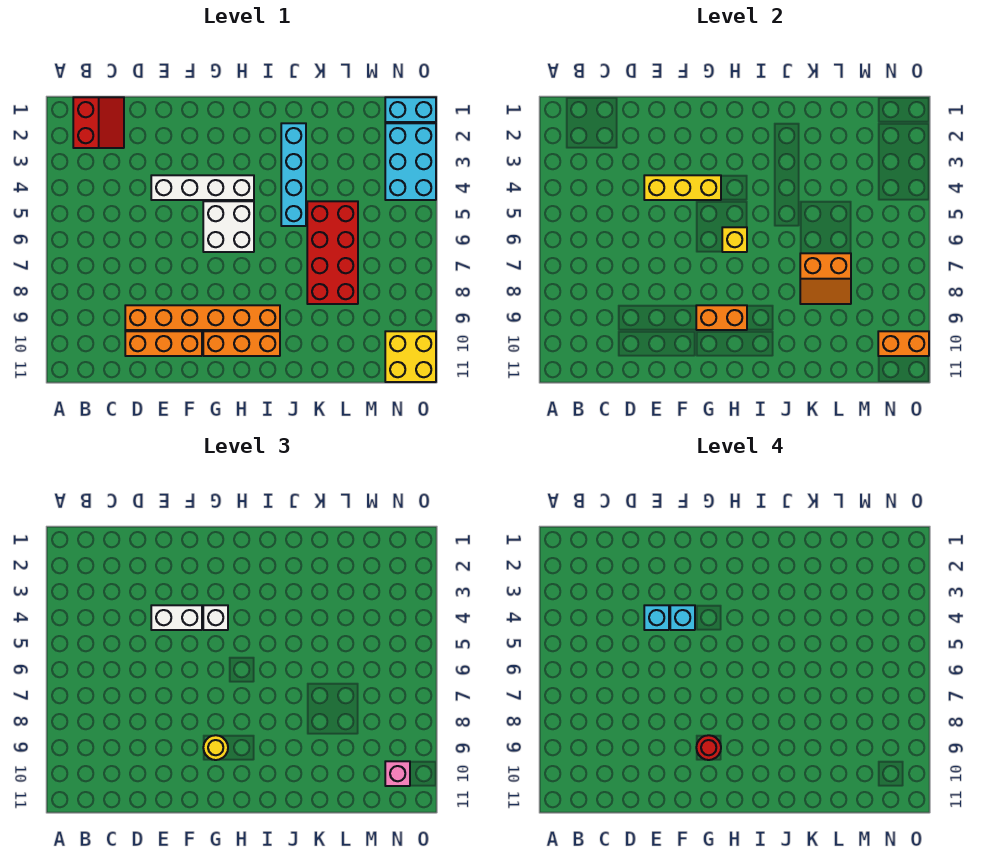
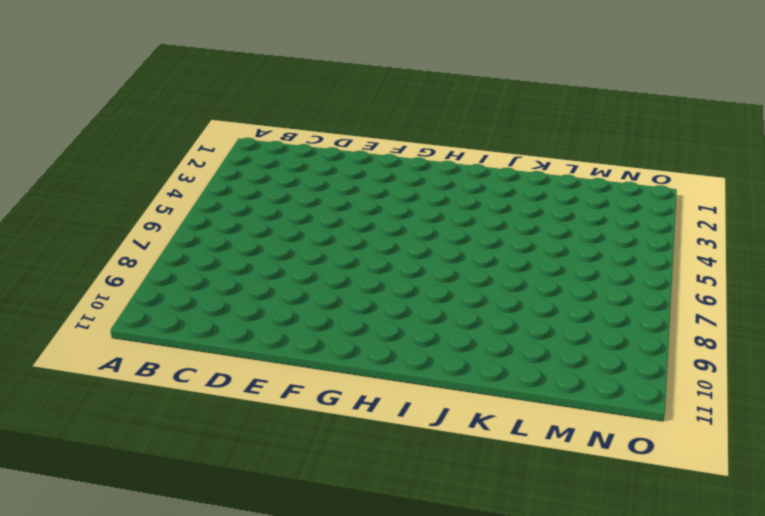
none -> red slope B1:C2 level 1 top B
none -> orange brick D9:I9 level 1
none -> orange brick D10:F10 level 1

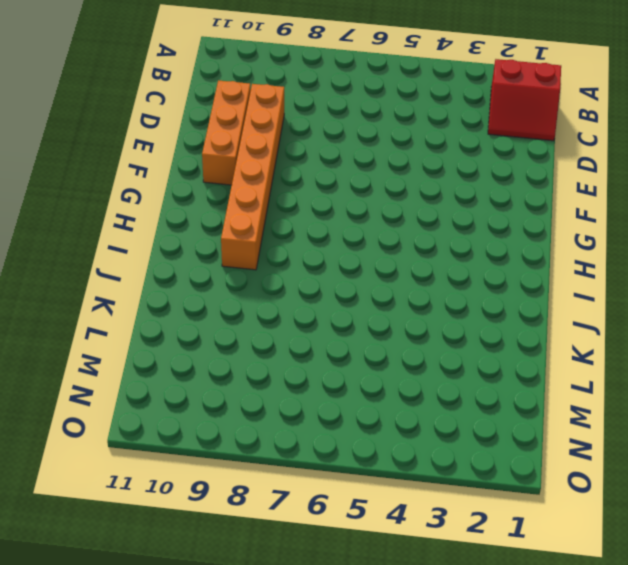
none -> white brick E4:H4 level 1
none -> white brick G5:H6 level 1
none -> orange brick G10:I10 level 1

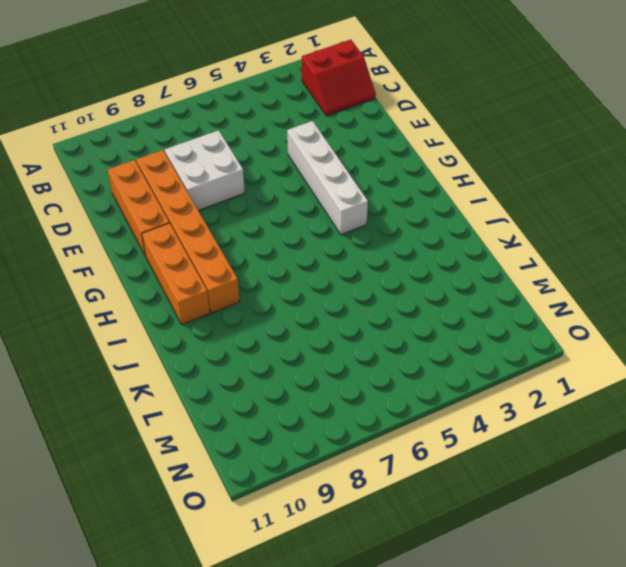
white brick D7:E8 level 1 -> white brick G5:H6 level 1
none -> cyan brick J2:J5 level 1
none -> red brick K5:L8 level 1
none -> cyan brick N1:O1 level 1

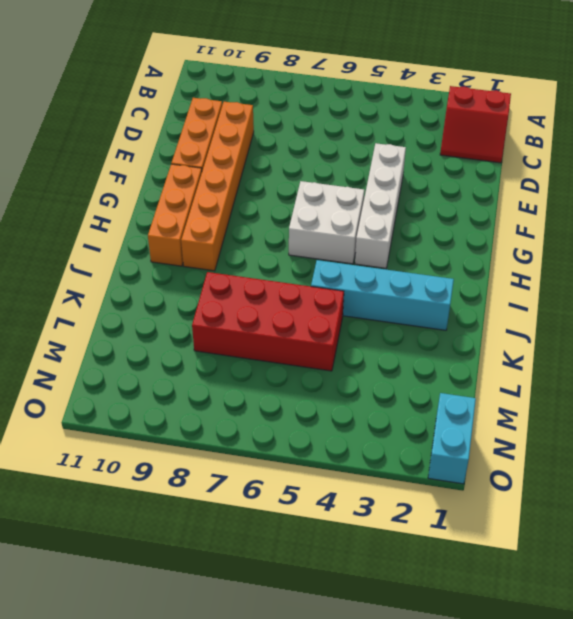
none -> cyan brick N2:O4 level 1
none -> yellow brick N10:O11 level 1
none -> yellow brick E4:G4 level 2

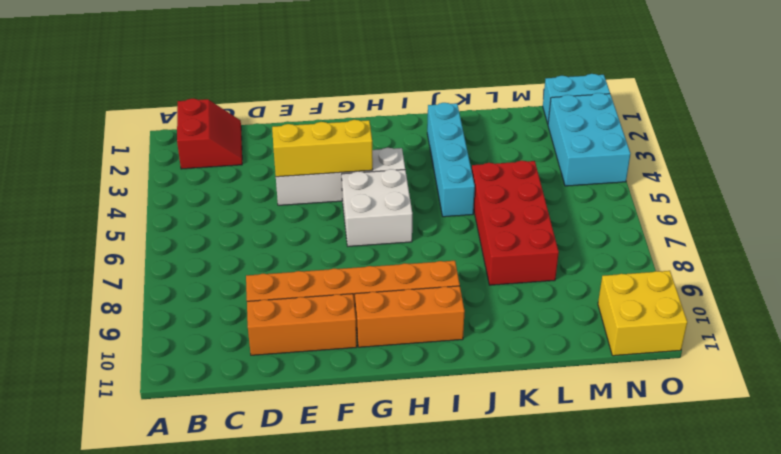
none -> orange brick G9:H9 level 2
none -> yellow brick H6 level 2
none -> orange slope K7:L8 level 2 top 7

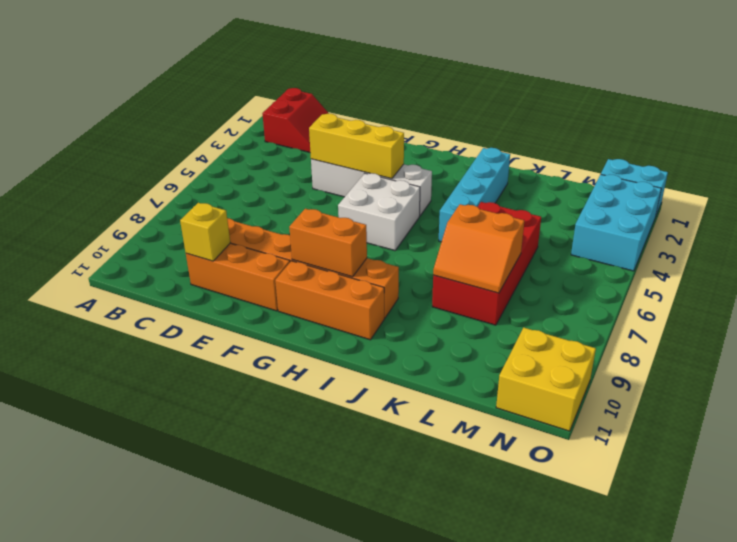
yellow brick D10 level 2 -> yellow brick H6 level 2
none -> orange brick N10:O10 level 2
none -> white brick E4:F4 level 3
none -> white brick G4 level 3

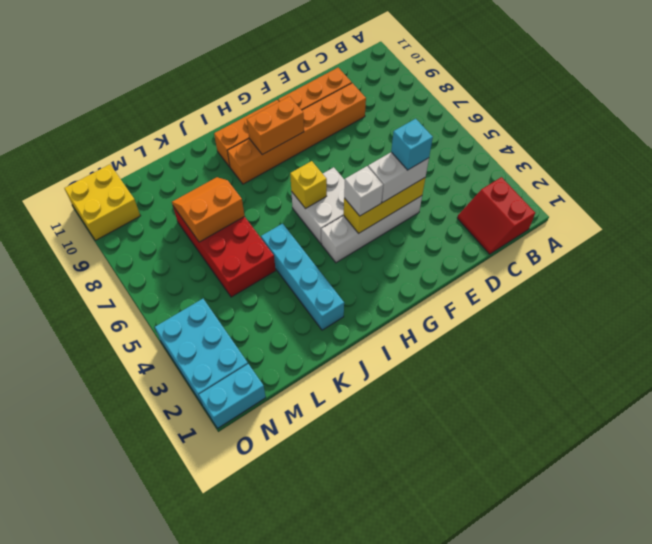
none -> orange brick N10:O10 level 2
none -> yellow round brick G9 level 3
none -> pink brick N10 level 3

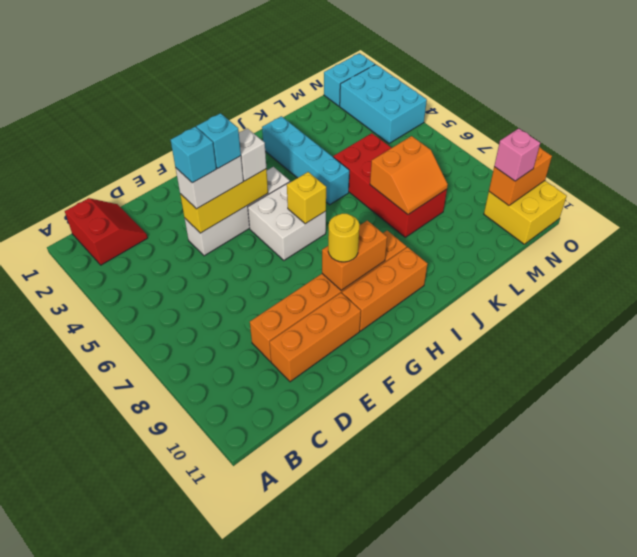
none -> red round brick G9 level 4

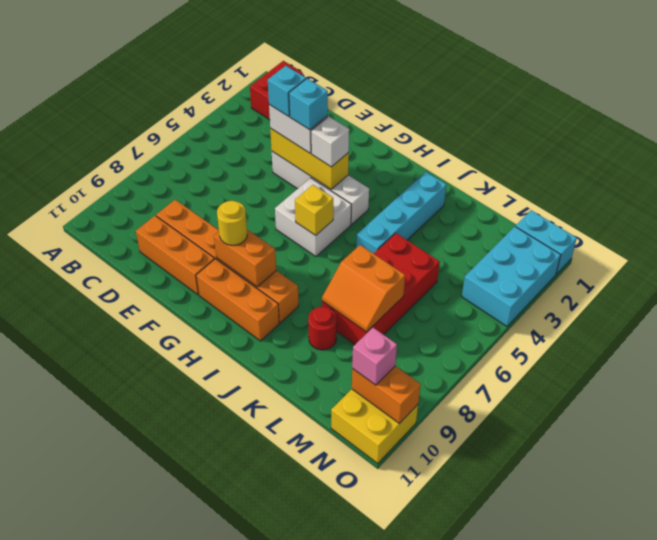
red round brick K9 level 1 -> red round brick G9 level 4

